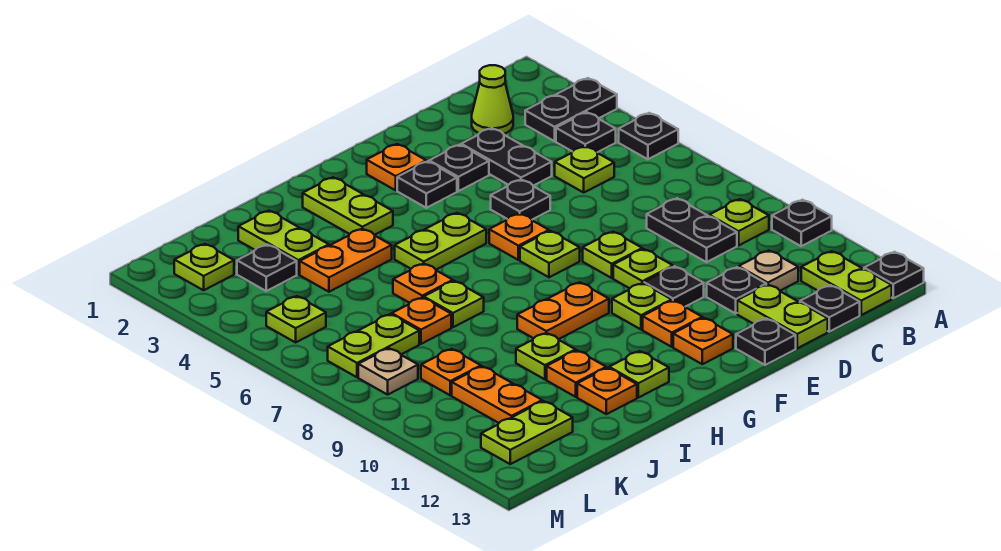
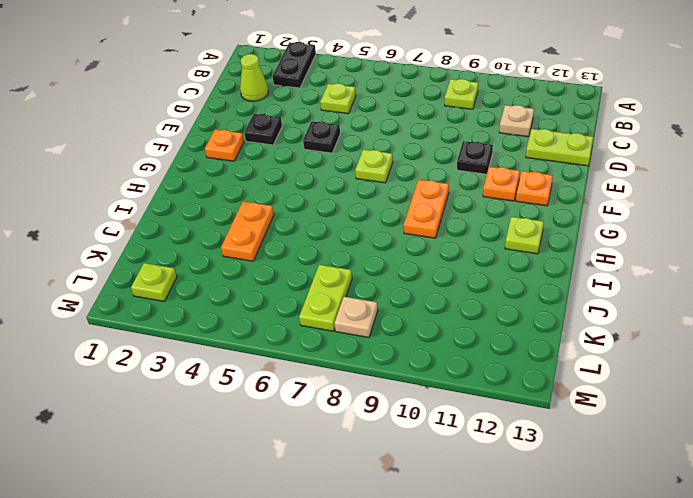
none -> black plate A5 level 1
none -> black plate A10 level 1
none -> black plate A13 level 1
none -> black plate B4 level 1

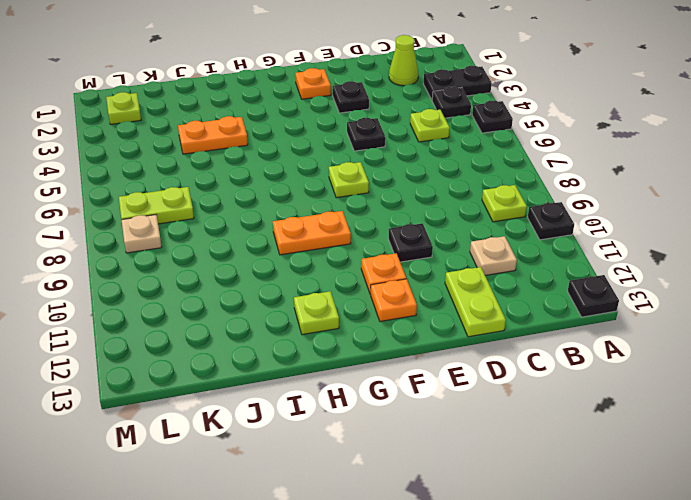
none -> lime plate B12:B13 level 1
none -> black plate C8:C9 level 1
none -> black plate C13 level 1
none -> black plate D3:D4 level 1

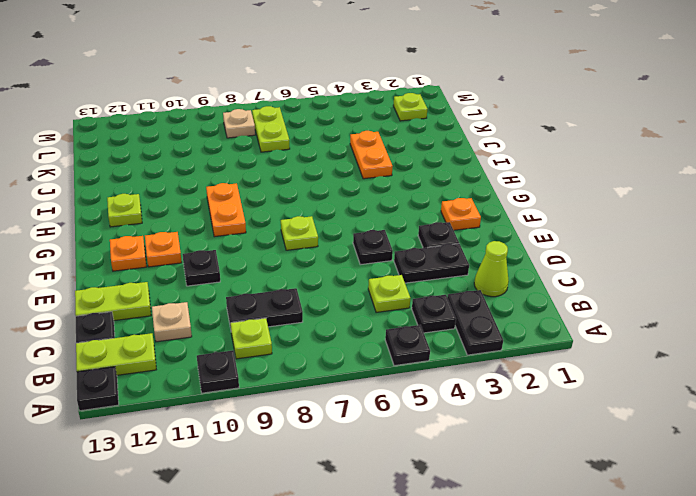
none -> black plate D11 level 1
none -> lime plate E8 level 1
none -> lime plate E9 level 1
none -> black plate E13 level 1

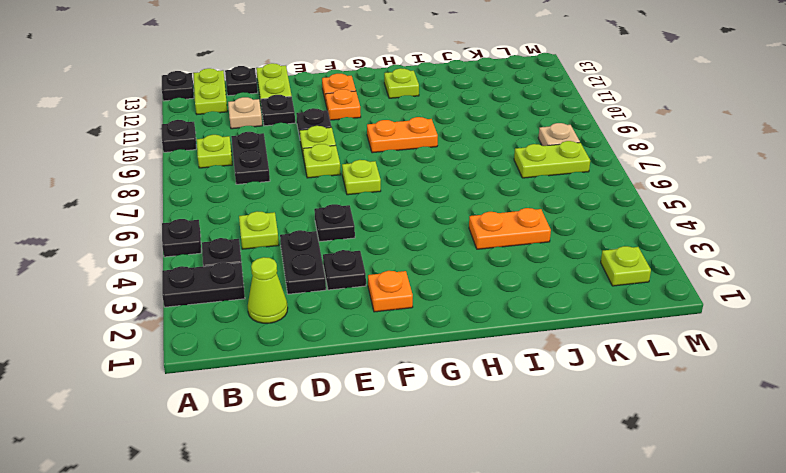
none -> black plate E13 level 1
none -> black plate F3 level 1
none -> orange plate F6 level 1
none -> lime plate F10 level 1

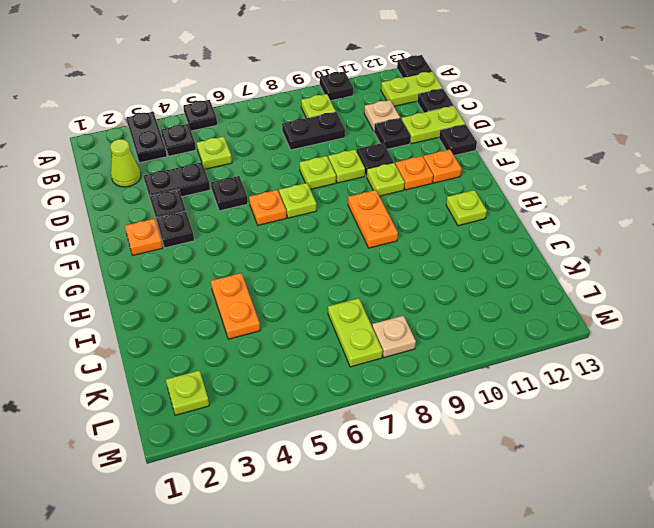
none -> lime plate G5:H5 level 1
none -> lime plate H2:H3 level 1
none -> orange plate I6 level 1
none -> lime plate I7 level 1

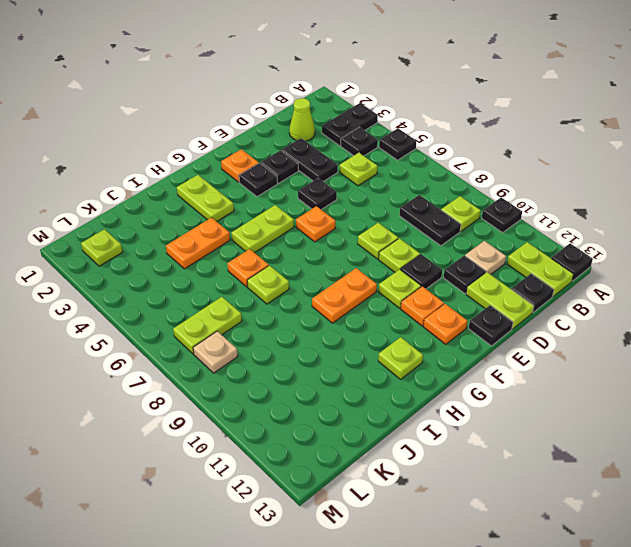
none -> lime plate F7 level 1
none -> lime plate I10 level 1
none -> orange plate I11 level 1
none -> orange plate I12 level 1

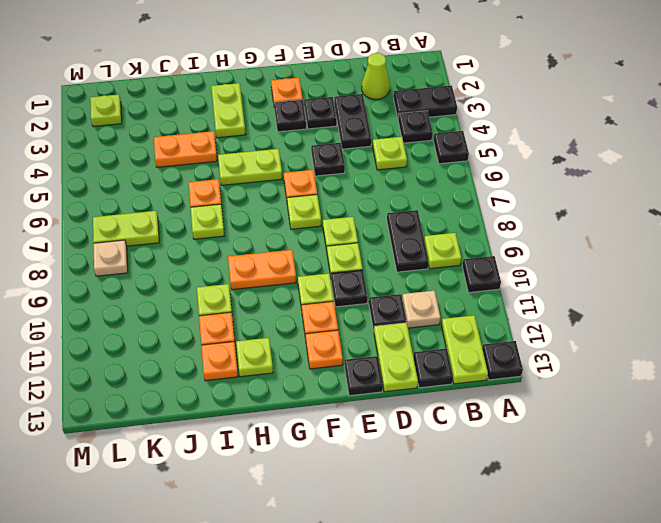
none -> lime plate J2:J3 level 1
none -> orange plate J7 level 1
none -> black plate K3 level 1
none -> orange plate K9 level 1

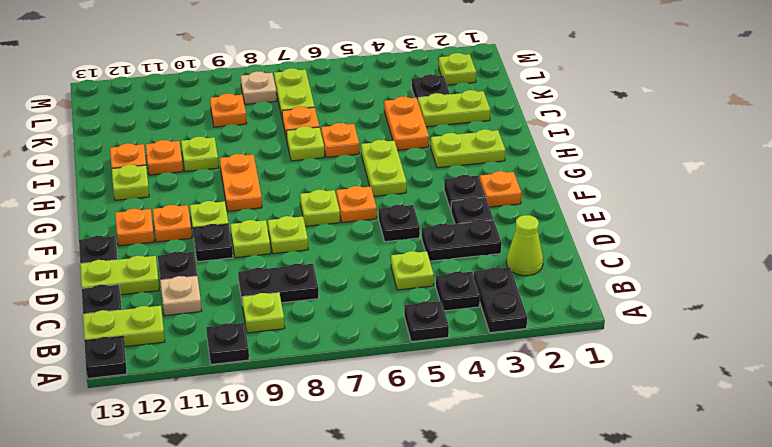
none -> orange plate K10:K11 level 1
none -> lime plate K12:L12 level 1
none -> lime plate L5 level 1

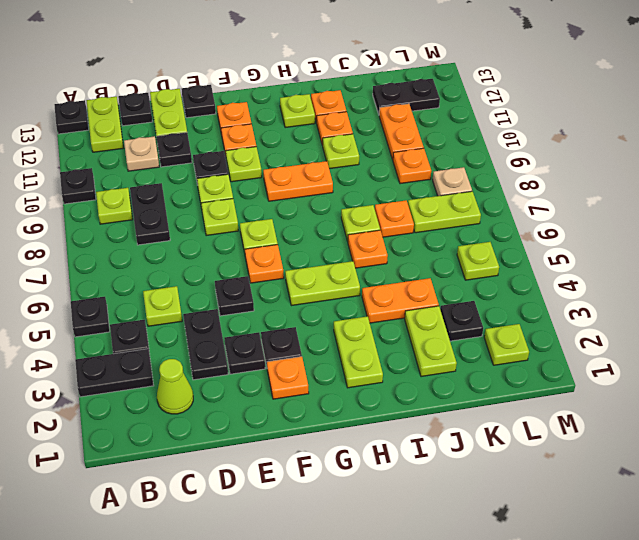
black plate K12:L12 level 1 -> lime plate K12:L12 level 1

